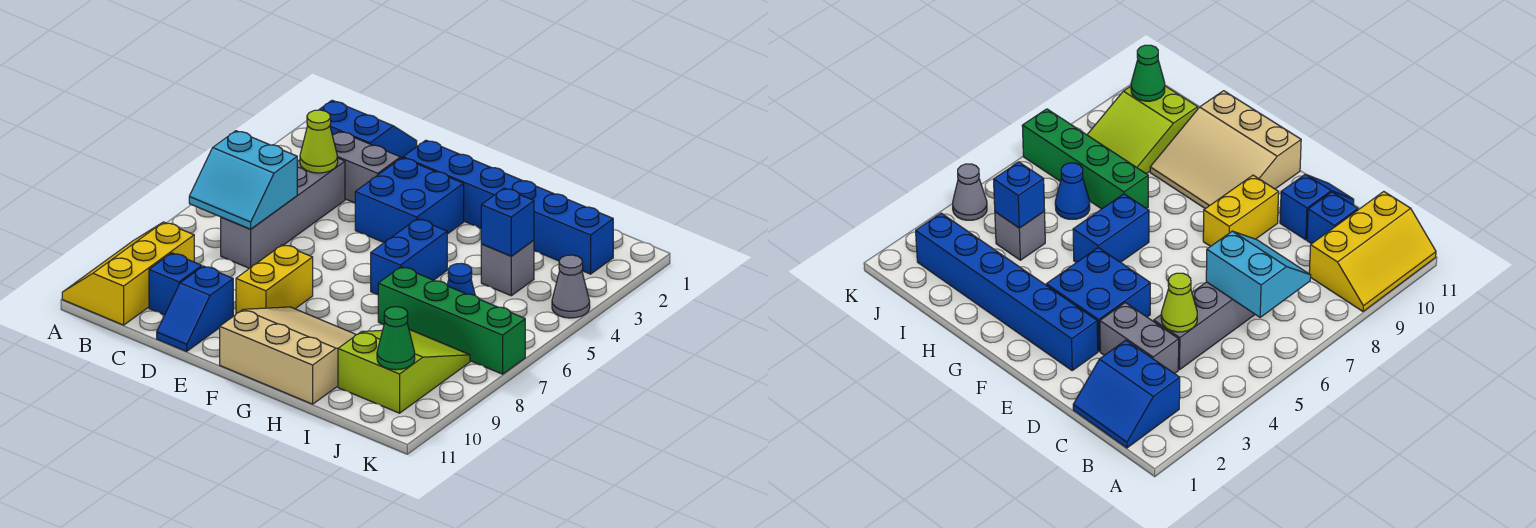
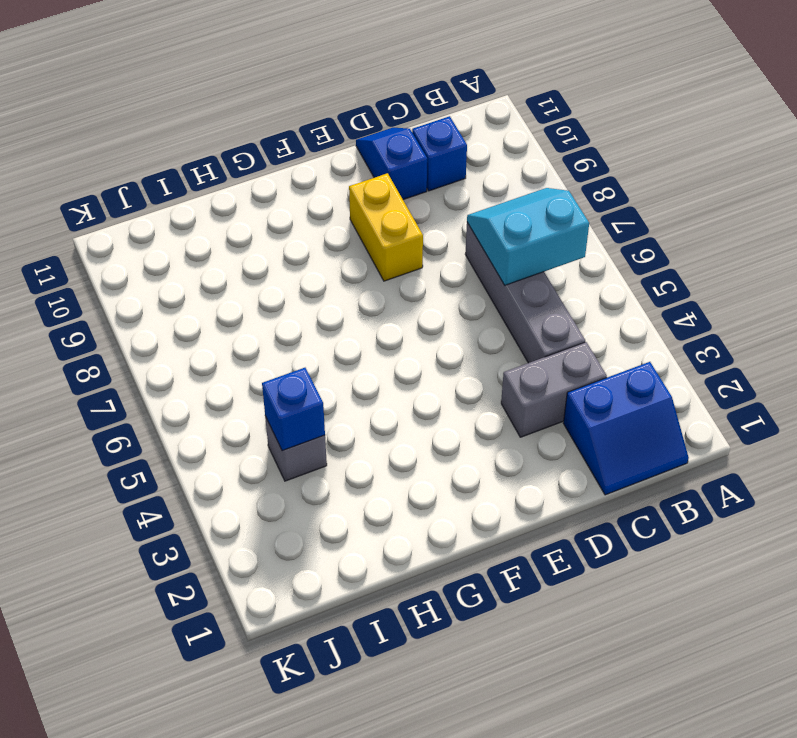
none -> yellow slope A9:B11 level 1 top B
none -> blue brick E2:J2 level 1
none -> blue brick E3:F4 level 1

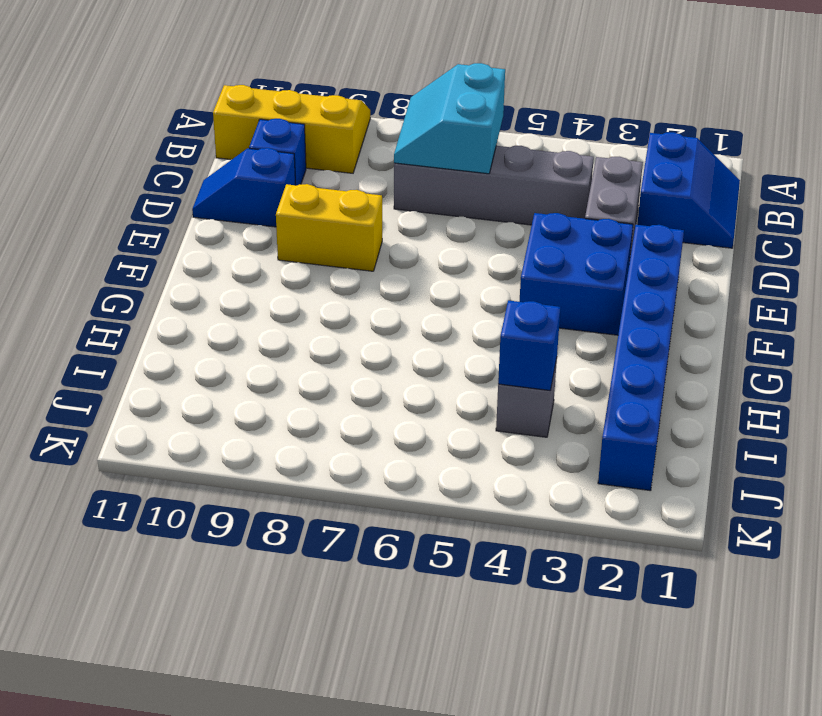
none -> tan slope F9:H11 level 1 top 11
none -> blue brick G5:G6 level 1
none -> green brick H7:K7 level 1

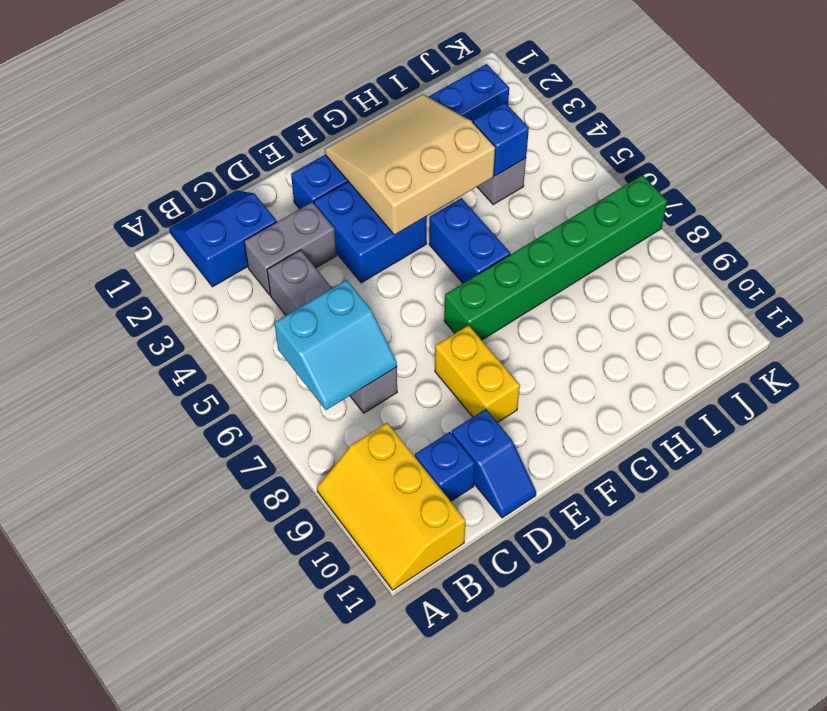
tan slope F2:H4 level 2 top 4 -> tan slope F9:H11 level 1 top 11
green brick F7:K7 level 1 -> green brick H7:K7 level 1
none -> blue cone I6 level 1
none -> lime slope I8:J10 level 1 top 10
none -> grey cone K4 level 1

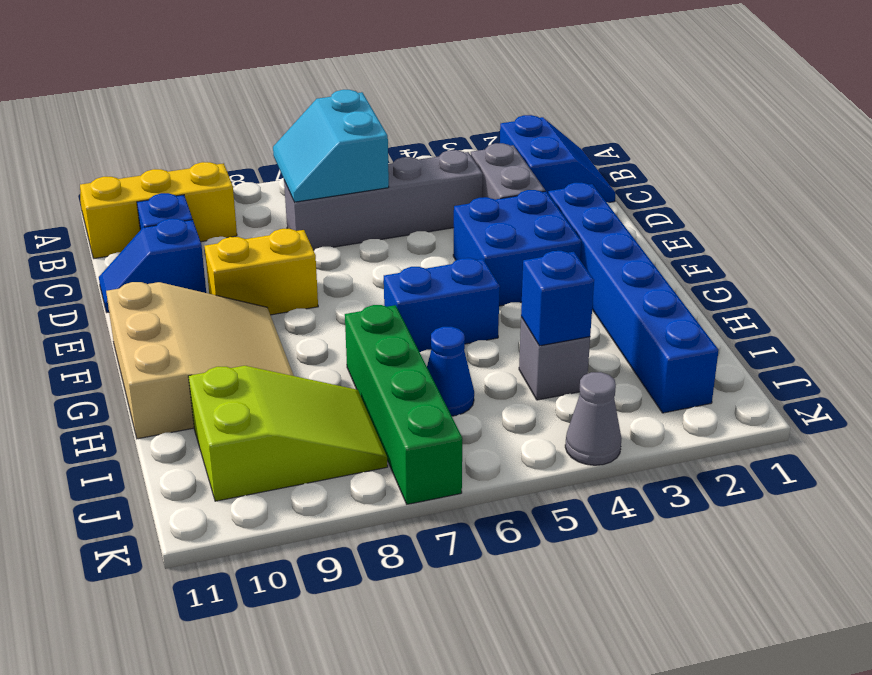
none -> lime cone C4 level 2
none -> green cone J10 level 2

